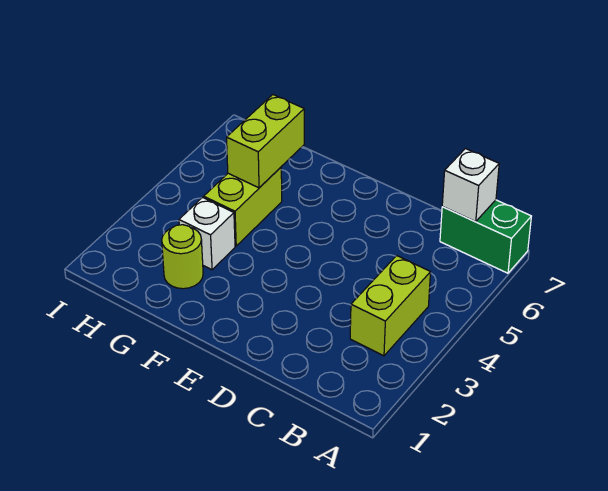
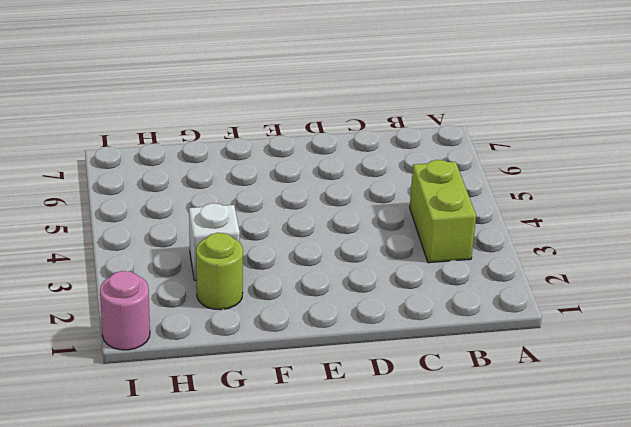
pink round brick I1 level 1 -> none
none -> green brick A7:B7 level 1
none -> lime brick G4:G5 level 1

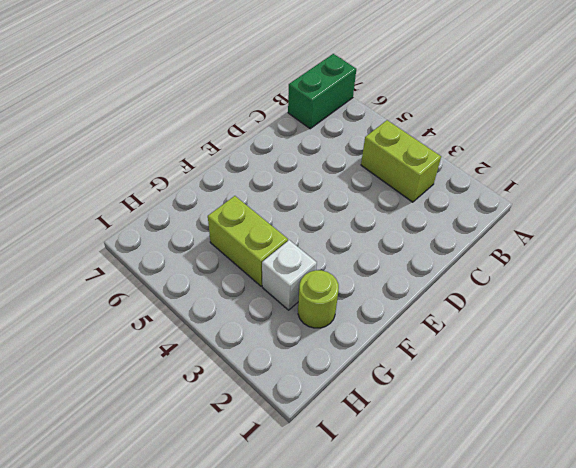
none -> white brick B7 level 2
none -> lime brick G5:G6 level 2

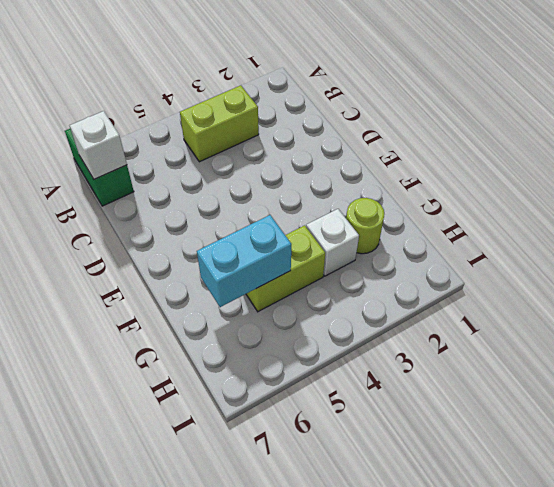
cyan brick G5:G6 level 2 -> lime brick G5:G6 level 2

